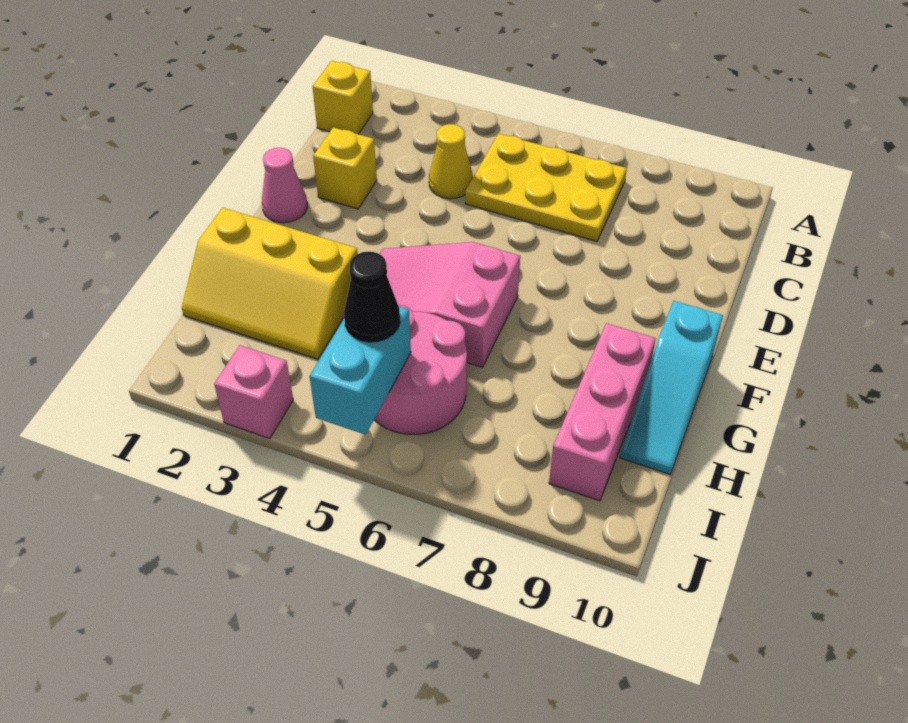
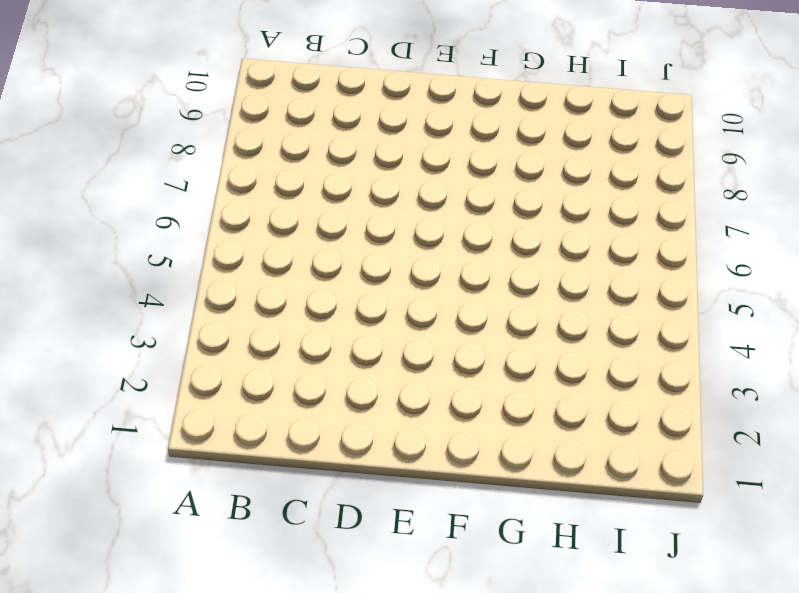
none -> yellow brick B1 level 1
none -> yellow plate B5:C7 level 1
none -> yellow cone C4 level 1

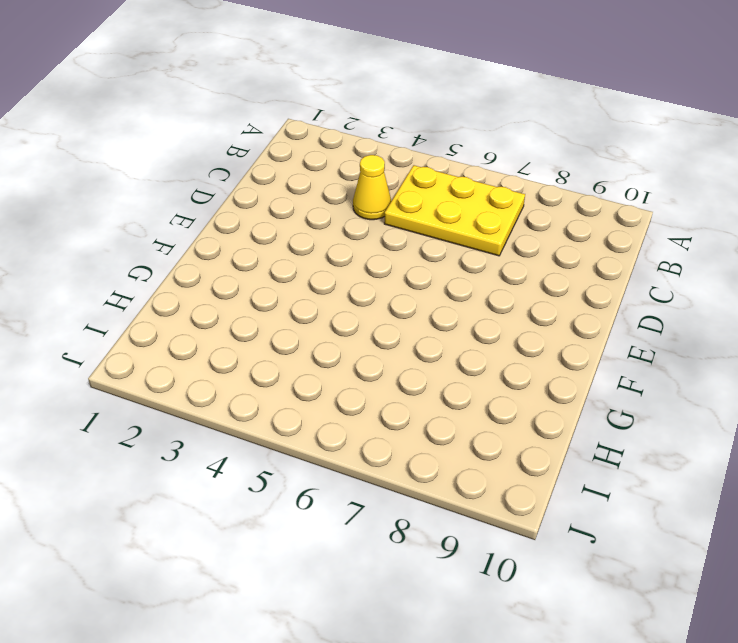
none -> yellow brick B1 level 1
none -> yellow brick D2 level 1
none -> pink cone E1 level 1

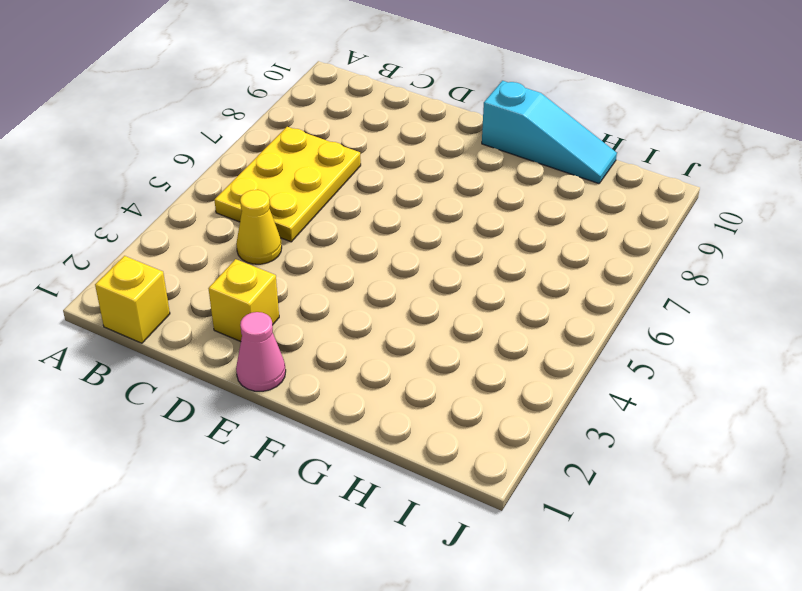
none -> pink slope F4:G6 level 1 top 6
none -> yellow slope G1:H3 level 1 top G
none -> pink brick G9:I9 level 1

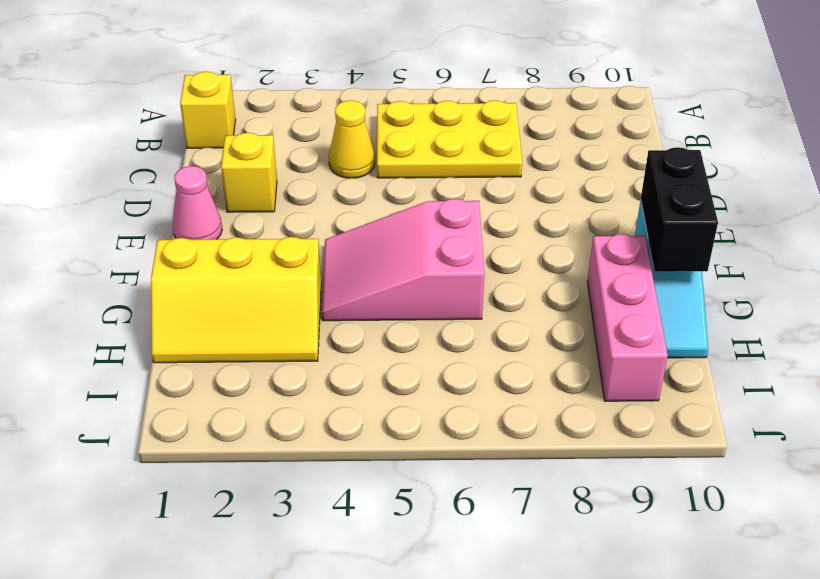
black brick F10:G10 level 2 -> none
none -> pink round brick H5:I6 level 1
none -> pink brick J3 level 1
none -> cyan brick I5:J5 level 2

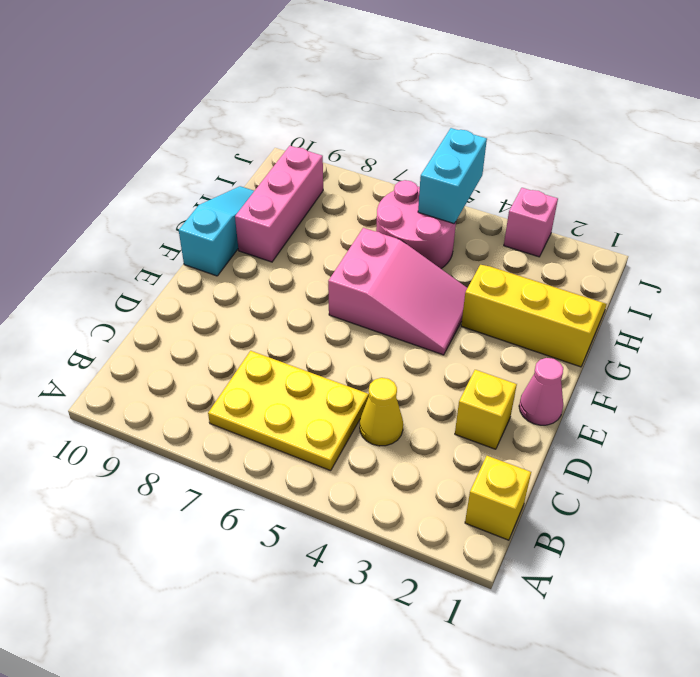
none -> black cone I5 level 3

